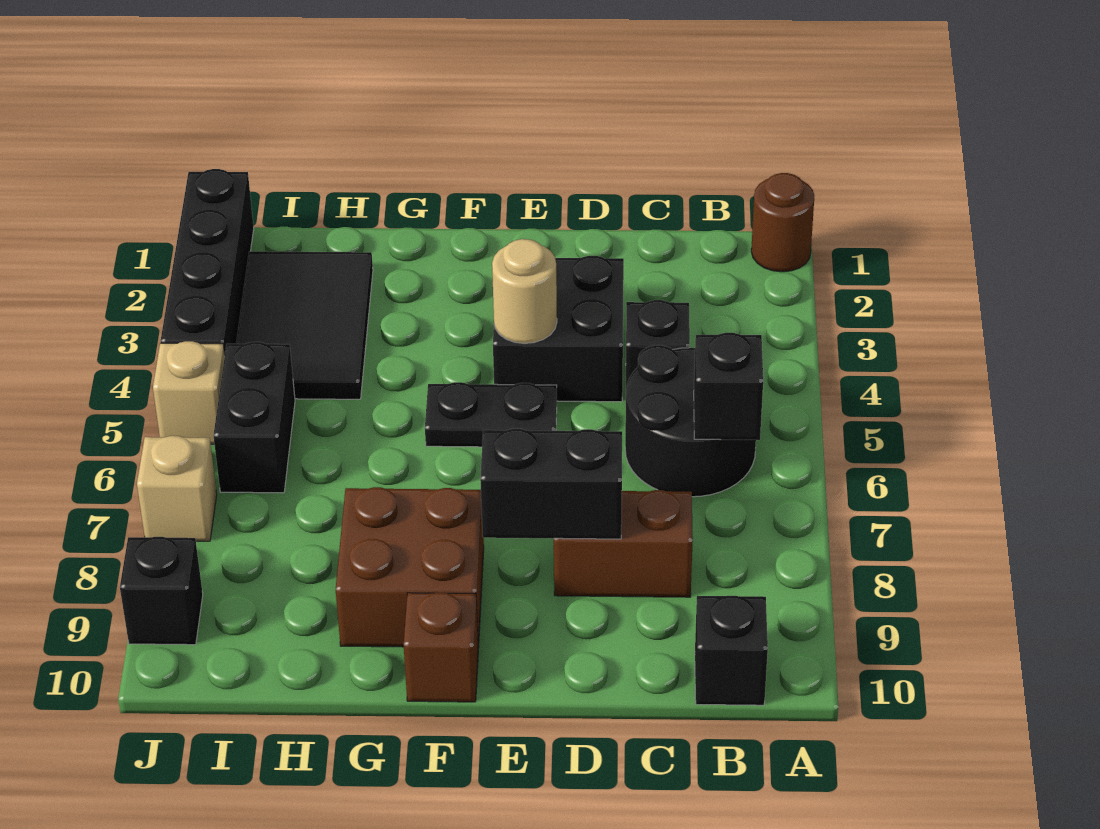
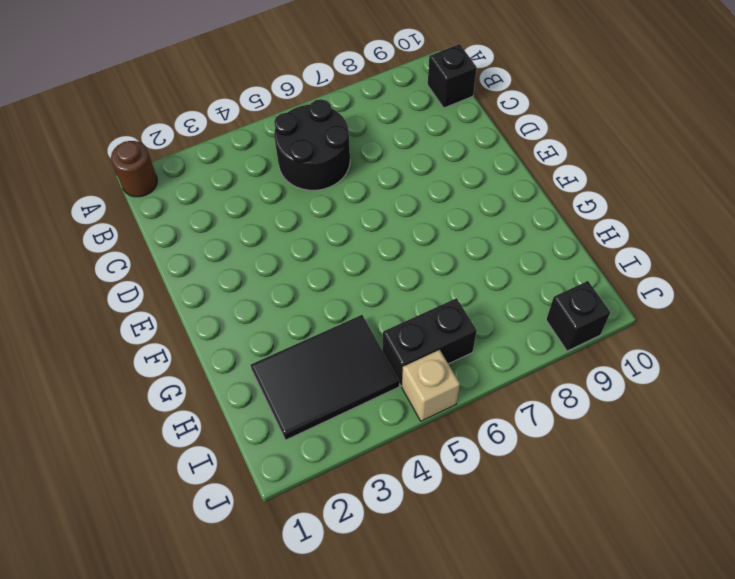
none -> black brick C4 level 1
none -> brown brick C8:D8 level 1
none -> black brick D3:E4 level 1

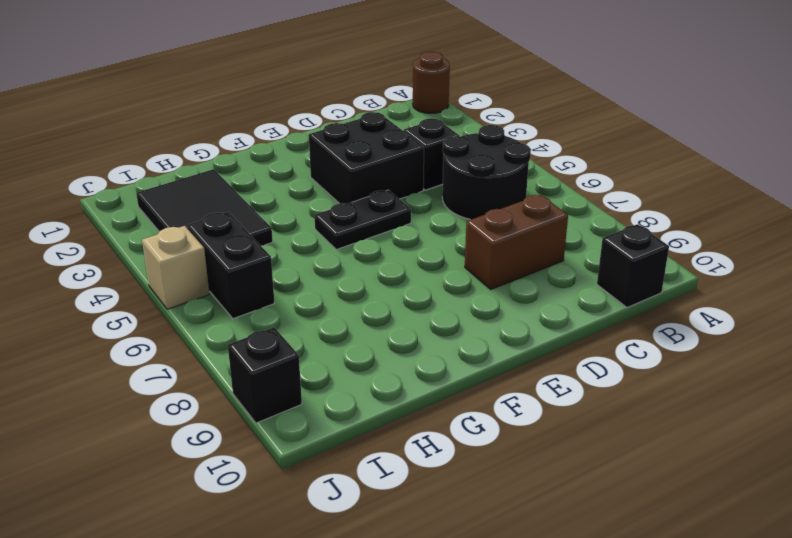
none -> brown brick F8:G9 level 1
none -> brown brick F10 level 1
none -> black brick J1:J4 level 1

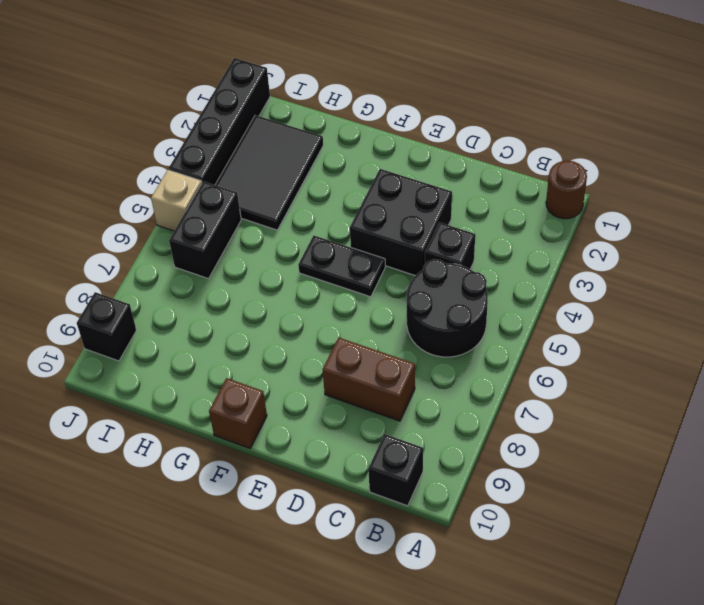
none -> brown brick F8:G9 level 1
none -> tan brick J7 level 1
none -> black brick B6 level 2

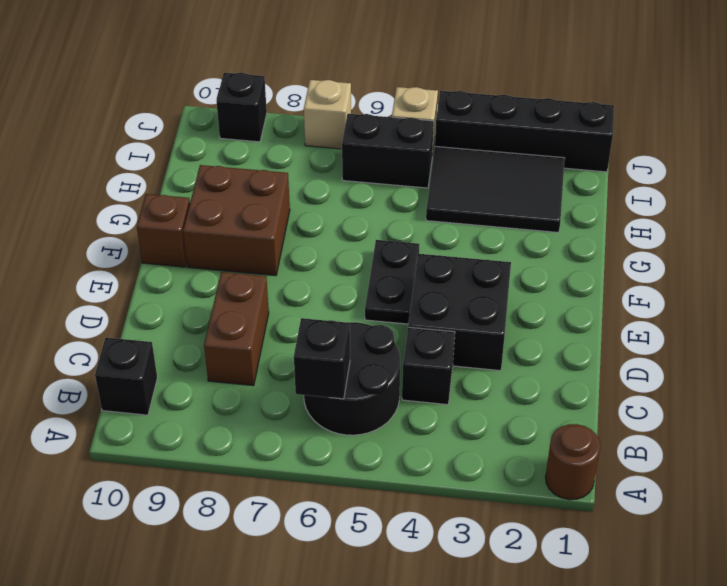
none -> black brick D8:E8 level 2
none -> tan round brick E4 level 2

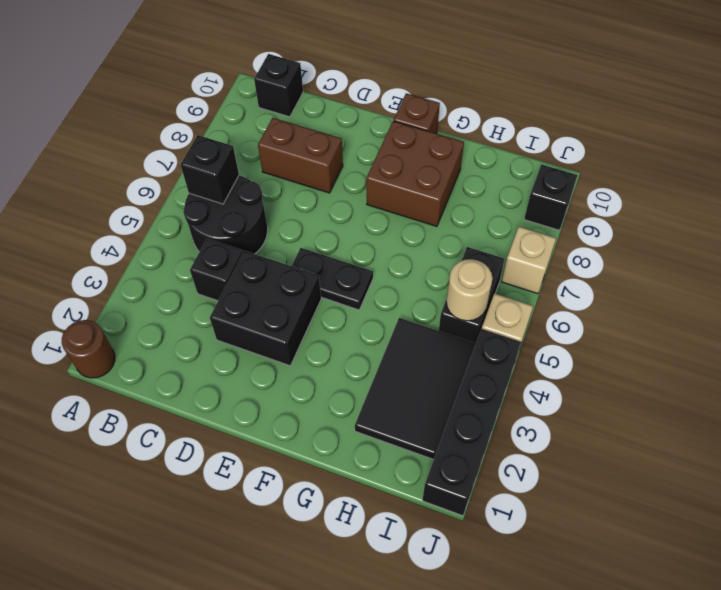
tan round brick I5 level 2 -> tan round brick E4 level 2
none -> black brick D8:E8 level 2

